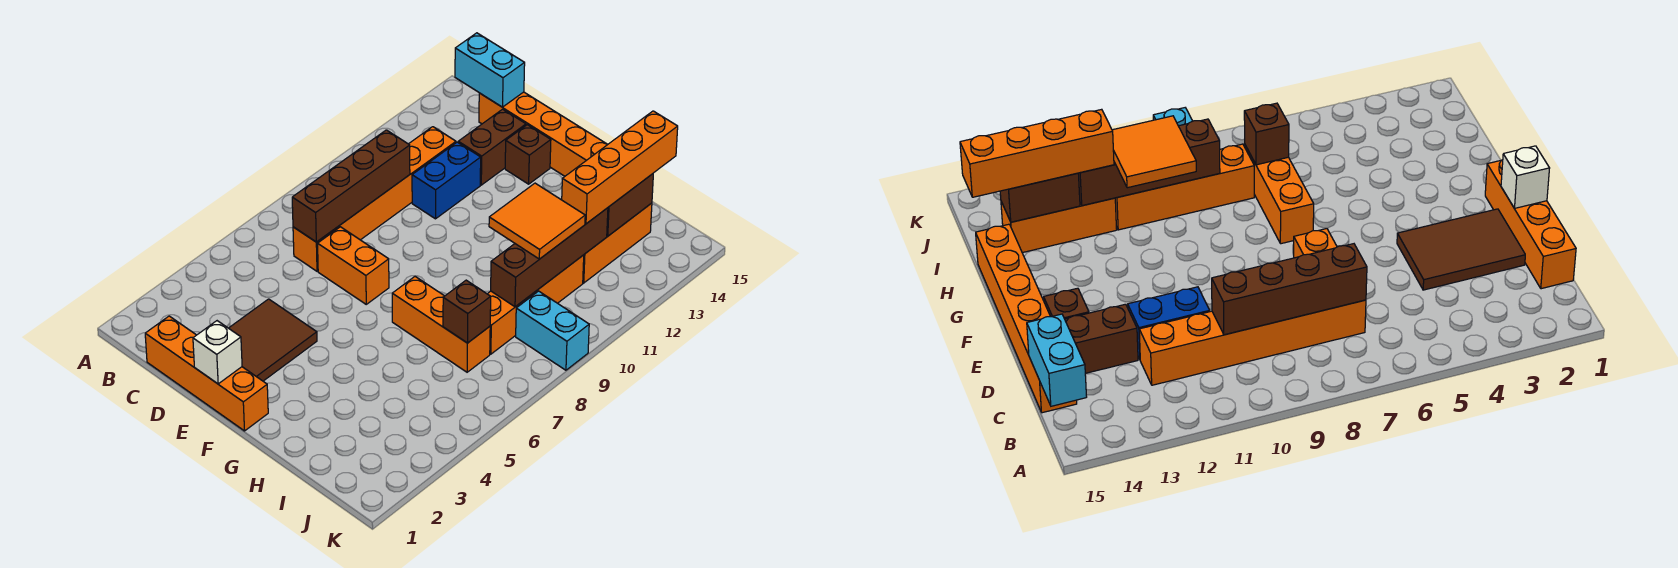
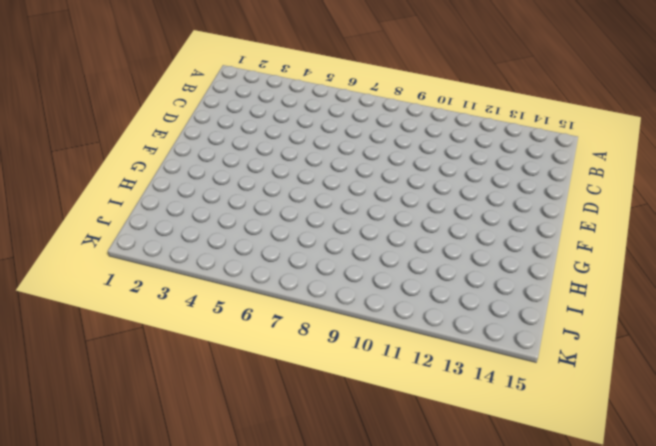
none -> orange brick C1:F1 level 1
none -> orange brick C7:C12 level 1
none -> orange brick C15:H15 level 1

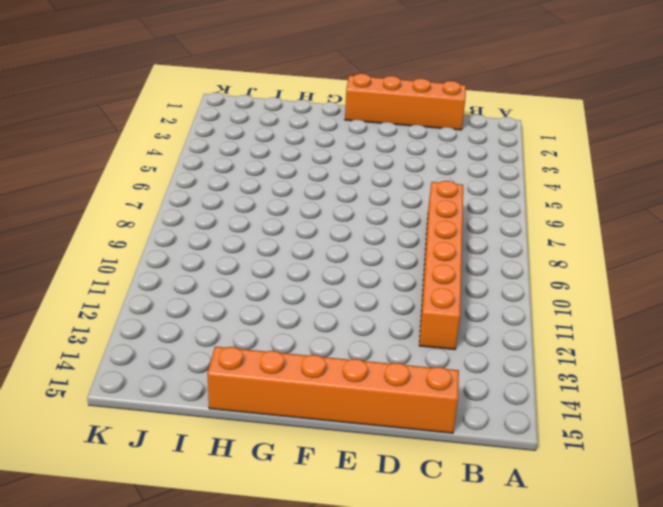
none -> brown tile D2:E4 level 1
none -> orange brick D7:E7 level 1
none -> blue brick D11:D12 level 1

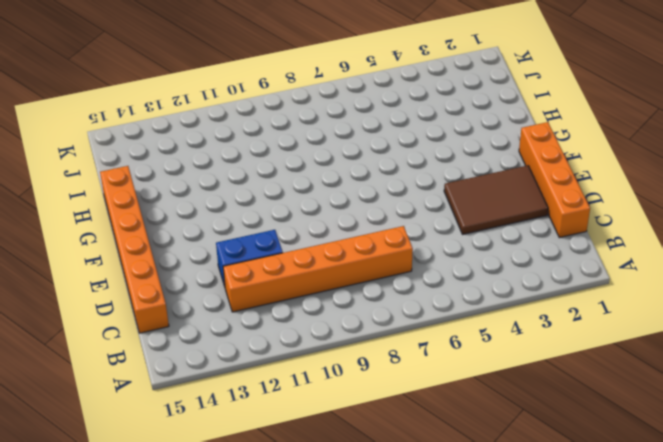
none -> orange brick D7:E7 level 1
none -> brown brick D13:D14 level 1
none -> brown brick E14 level 1

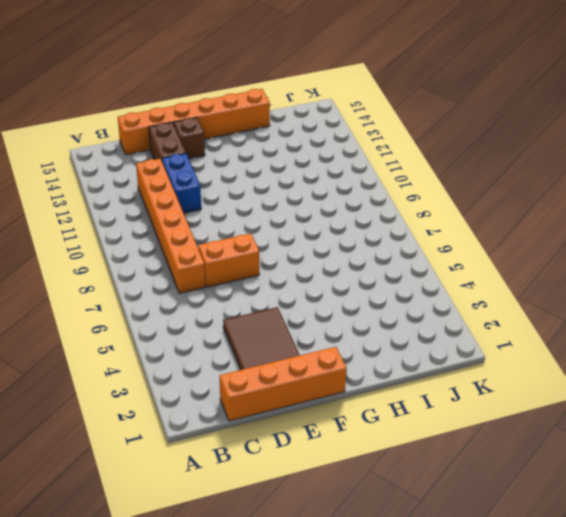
none -> orange brick G7:I7 level 1
none -> orange brick I8:I11 level 1
none -> orange brick I12:I14 level 1

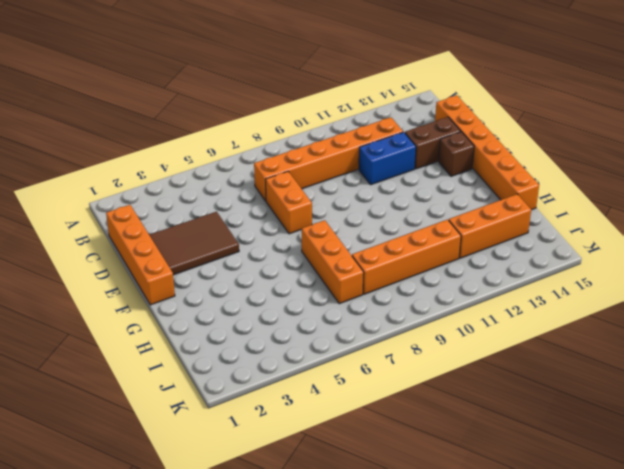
none -> cyan brick J9:K9 level 1
none -> cyan brick B15:C15 level 2
none -> brown brick C7:C10 level 2

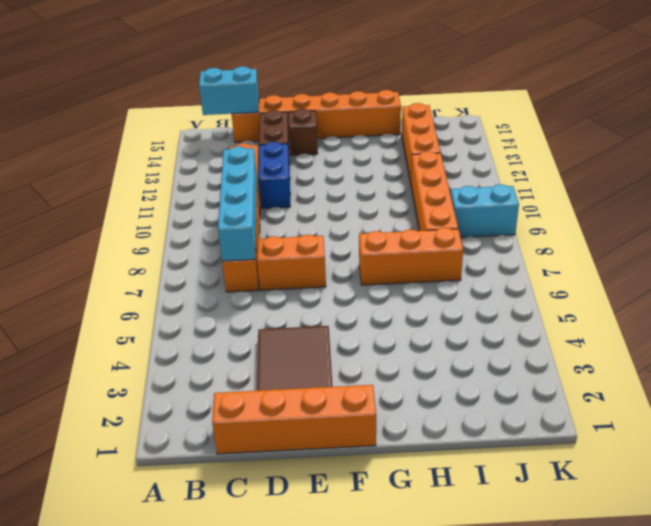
cyan brick C7:C10 level 2 -> brown brick C7:C10 level 2
none -> white brick E1 level 2
none -> brown brick I7 level 2
none -> brown brick I9:I12 level 2

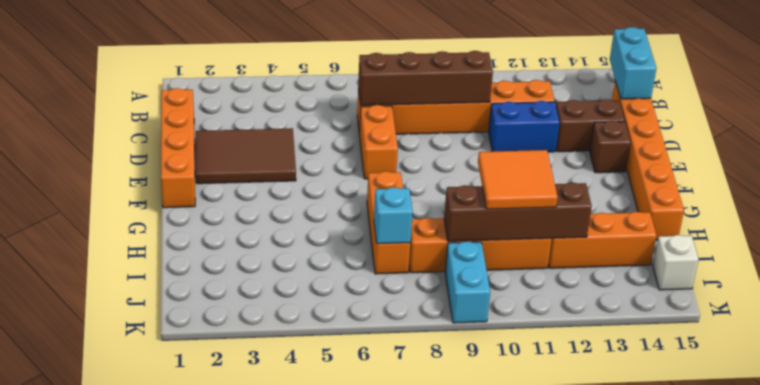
cyan brick I7 level 2 -> brown brick I7 level 2
white brick J15 level 1 -> white brick E1 level 2
none -> brown brick I13:I14 level 2
none -> orange brick I12:I15 level 3

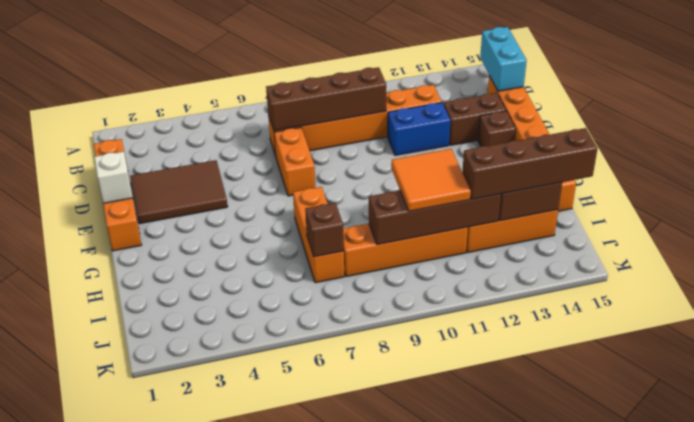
brown brick I12:I15 level 3 -> orange brick I12:I15 level 3
none -> cyan brick J9:K9 level 1

